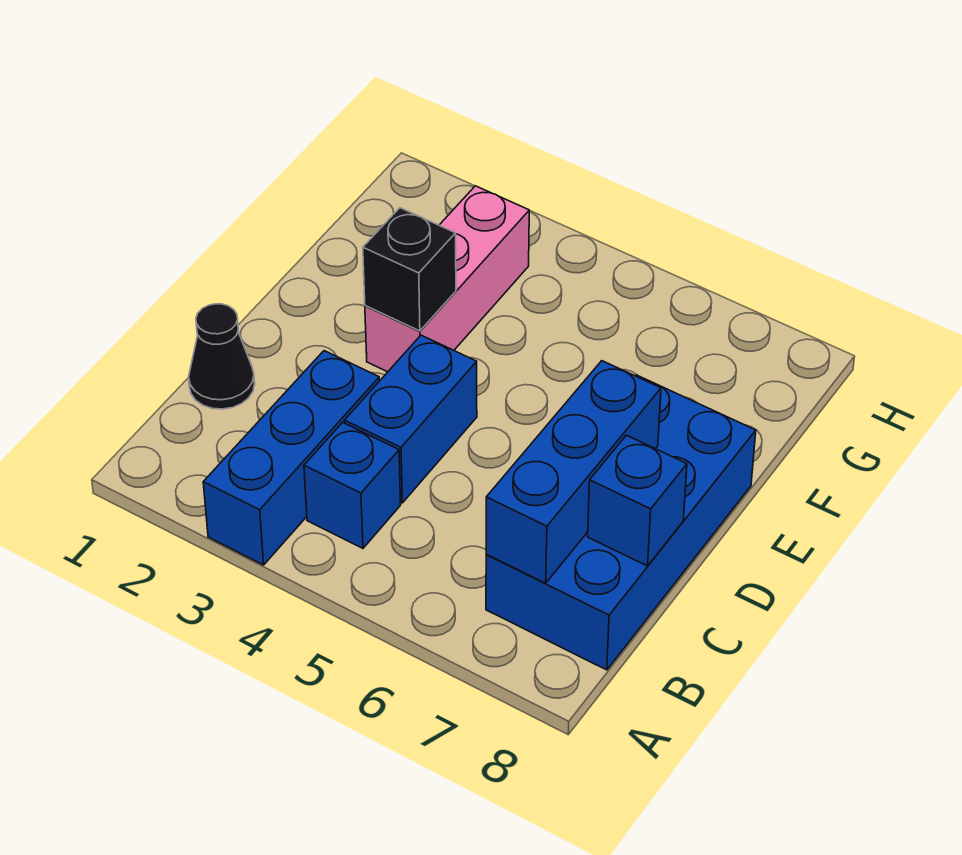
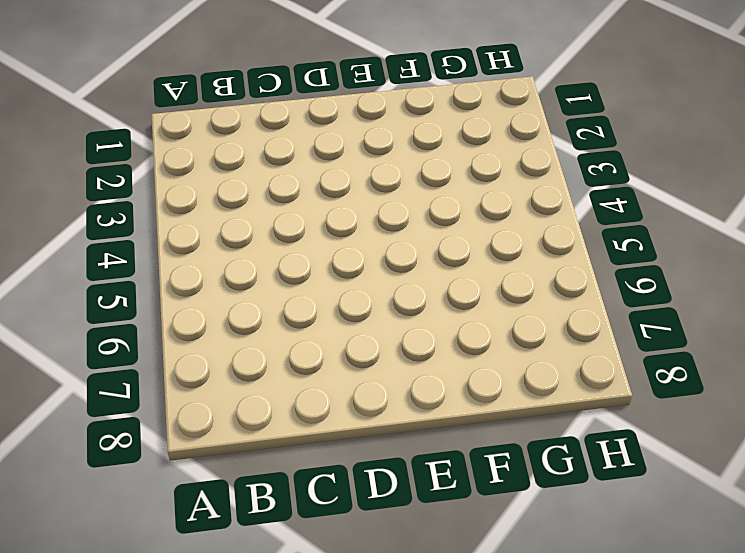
none -> blue brick A3:C3 level 1
none -> blue brick B4 level 1

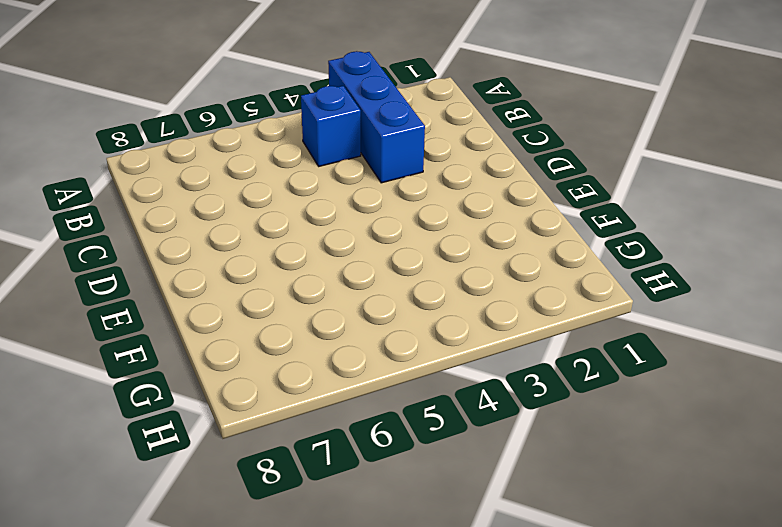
none -> blue brick B7:E8 level 1
none -> black cone C1 level 1

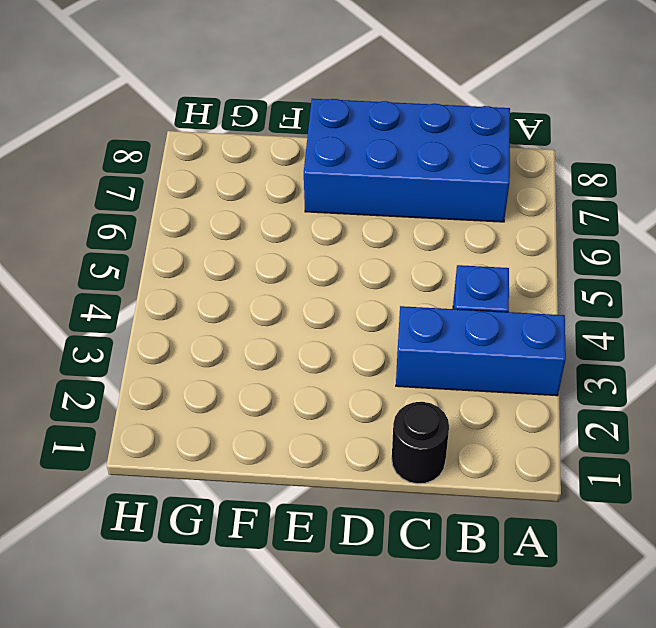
black round brick C1 level 1 -> black cone C1 level 1
none -> blue brick C4:D4 level 1
none -> pink brick E3:G3 level 1

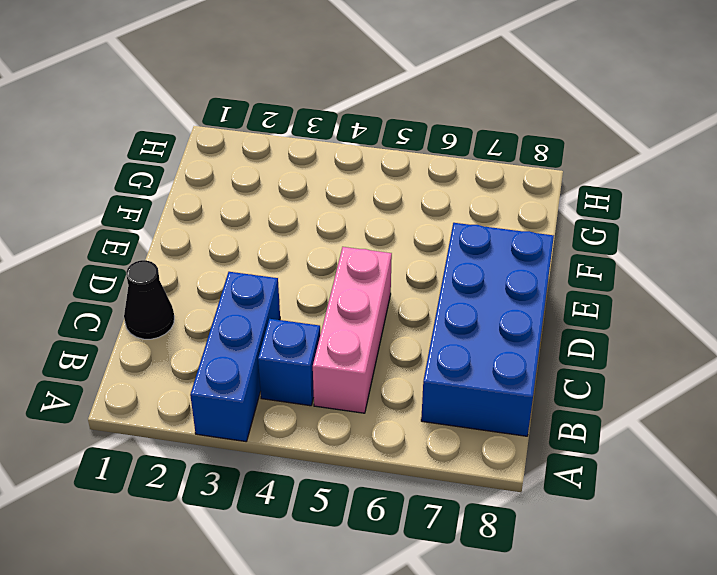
pink brick B5:D5 level 1 -> pink brick E3:G3 level 1
none -> blue brick C4:D4 level 1
none -> blue brick B7:D7 level 2

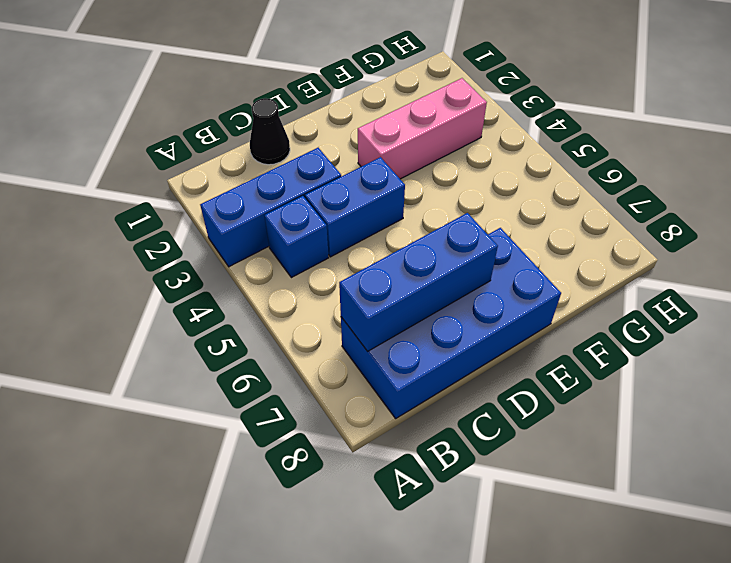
none -> blue brick C8 level 2
none -> black brick E3 level 2

